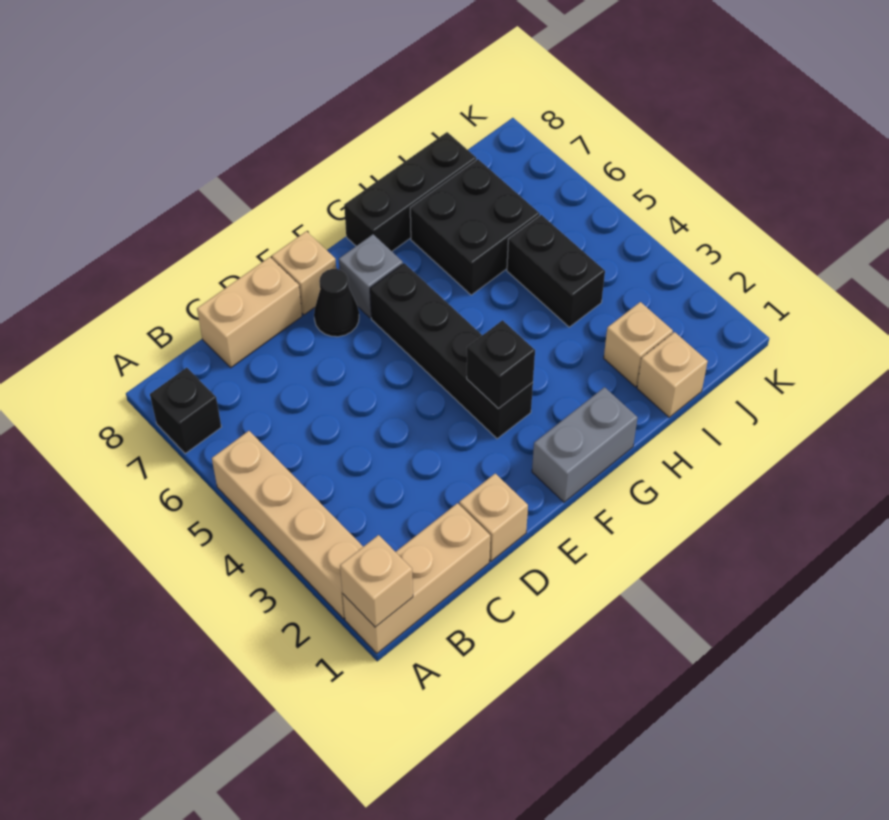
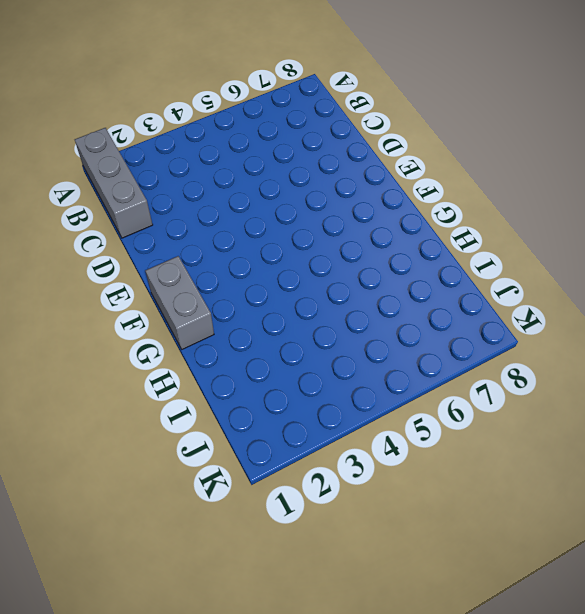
grey brick A1:C1 level 1 -> tan brick A1:C1 level 1
none -> tan brick A2:A5 level 1
none -> black brick A7 level 1
none -> tan brick C8:D8 level 1

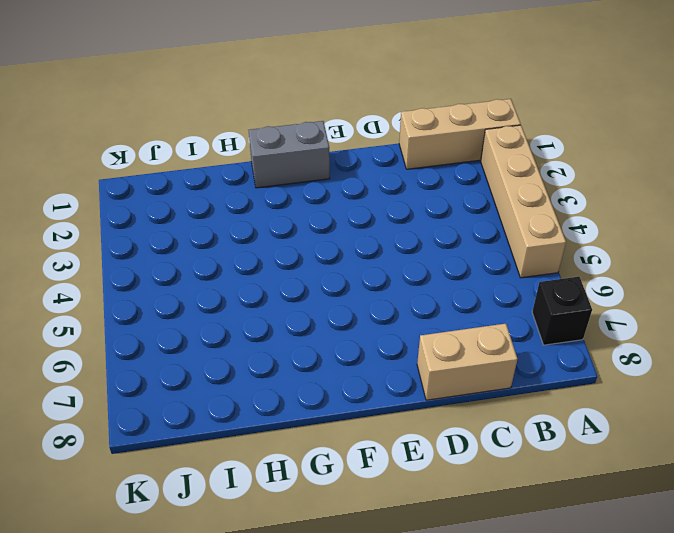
none -> tan brick D1 level 1
none -> black cone E7 level 1
none -> tan brick E8 level 1

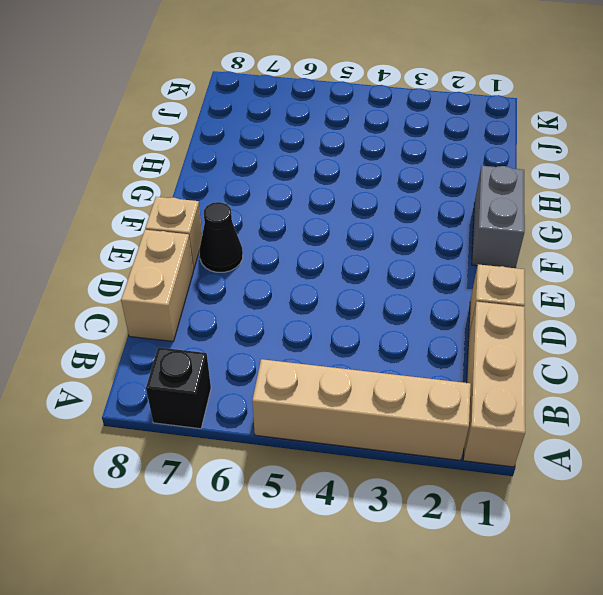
none -> black brick F3:F6 level 1
none -> grey brick F7 level 1
none -> black brick G8:I8 level 1

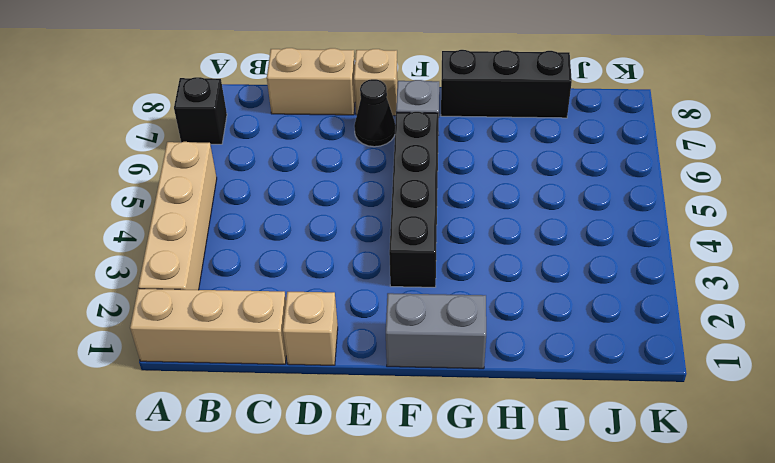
none -> black brick H6:I7 level 1
none -> tan brick I1 level 1
none -> tan brick I2 level 1

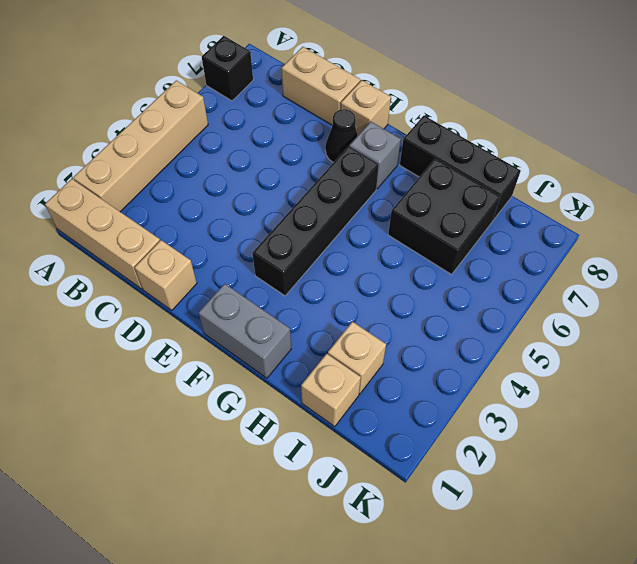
none -> black brick I4:I5 level 1
none -> tan brick A1 level 2
none -> black brick F3 level 2

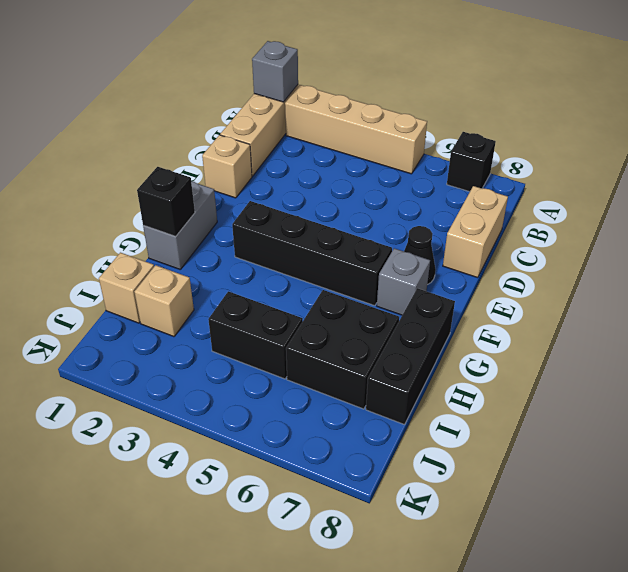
grey brick A1 level 2 -> tan brick A1 level 2
black brick G1 level 2 -> black brick F3 level 2
none -> tan brick E8 level 1

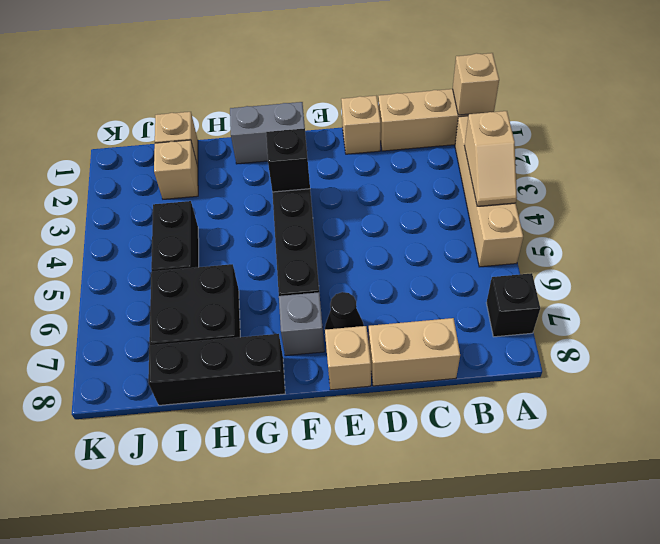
tan slope A3:A4 level 2 top 3 -> none

